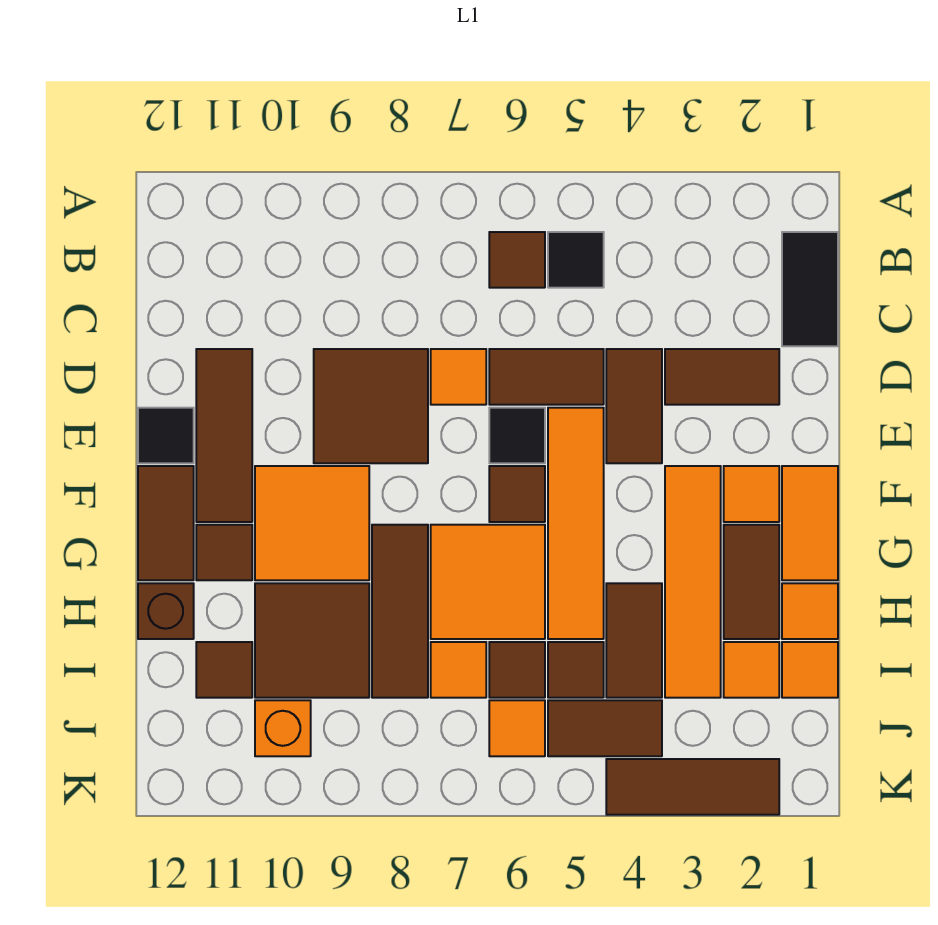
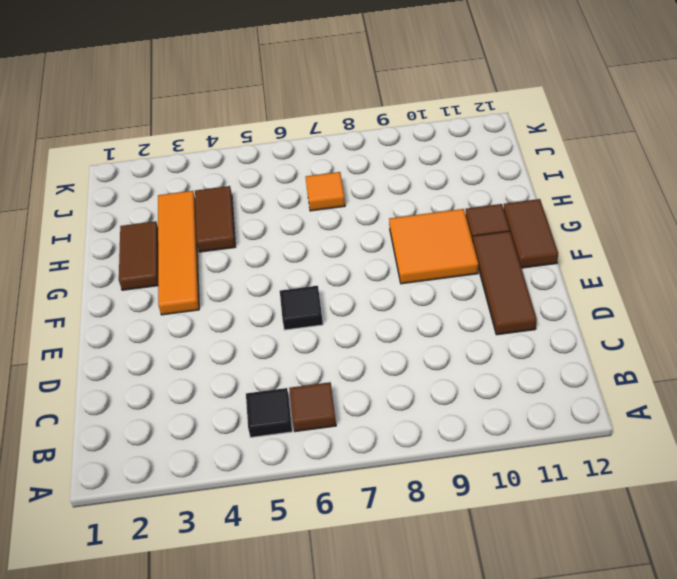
none -> black tile B1:C1 level 1
none -> brown tile D2:D3 level 1
none -> brown tile D4:E4 level 1
none -> brown tile D5:D6 level 1

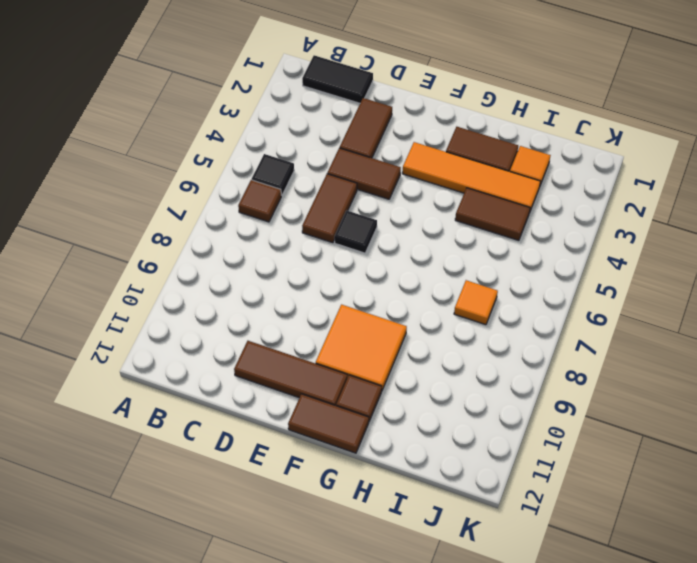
none -> orange tile D7 level 1
none -> brown tile D8:E9 level 1
none -> orange tile E5:H5 level 1
none -> black tile E12 level 1

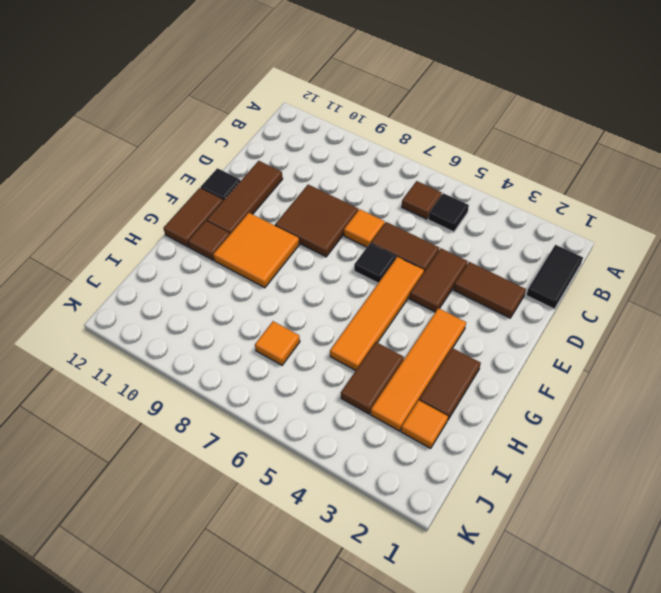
none -> orange tile F1:G1 level 1
none -> orange tile F2 level 1
none -> brown tile F6 level 1
none -> orange tile G6:H7 level 1

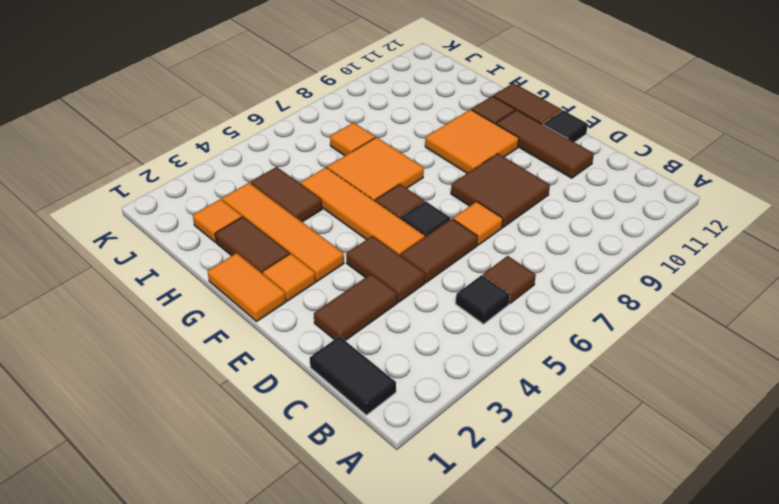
none -> brown tile G8:I8 level 1
none -> orange tile H1 level 1
none -> brown tile H9:I10 level 1
none -> brown brick H12 level 1

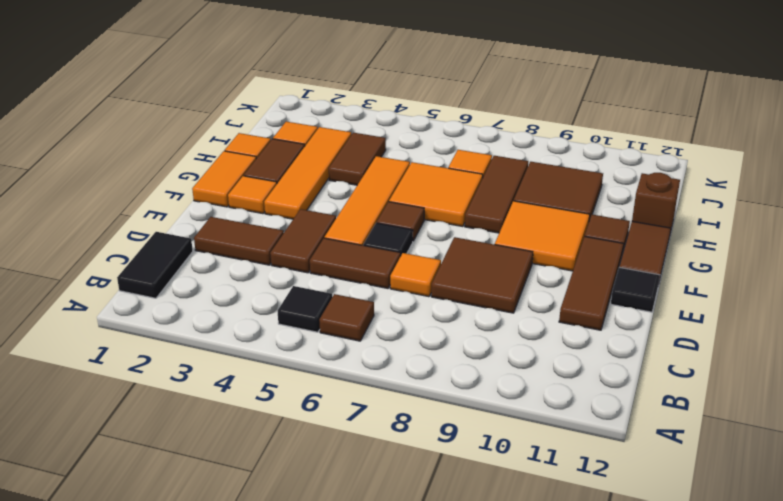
none -> orange tile I1 level 1
none -> brown tile I5 level 1
none -> brown tile I6 level 1
none -> brown tile I11 level 1

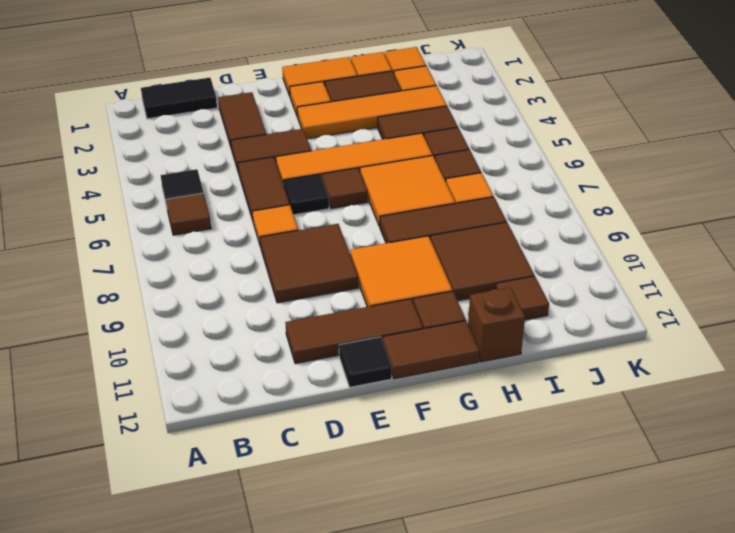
none -> brown tile J4:J5 level 1
none -> orange tile J6 level 1
none -> orange brick J10 level 1
none -> brown tile K2:K4 level 1

